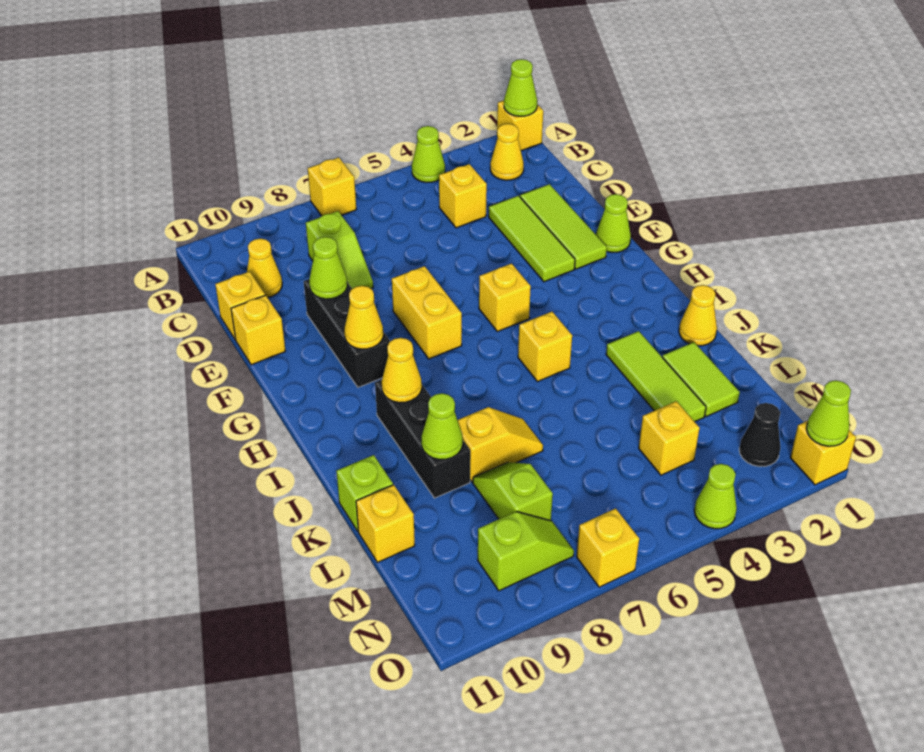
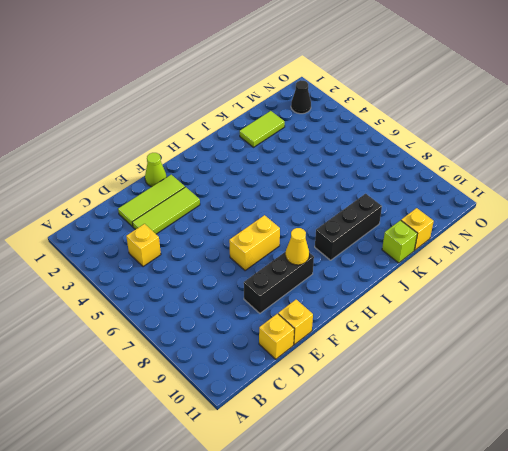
none -> yellow brick A1 level 1
none -> lime cone A4 level 1
none -> yellow brick A7 level 1
none -> yellow cone B2 level 1

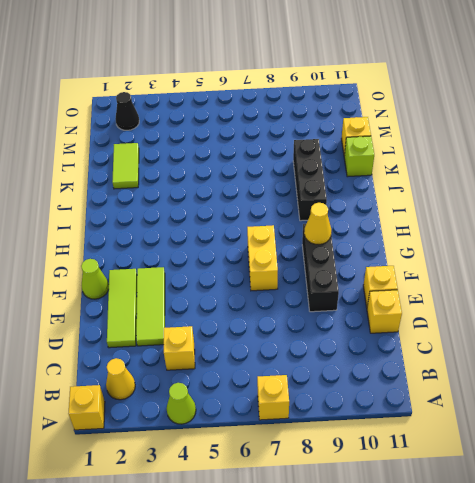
none -> lime slope C8:D8 level 1 top C
none -> yellow cone C10 level 1
none -> yellow brick G5 level 1
none -> yellow brick I5 level 1

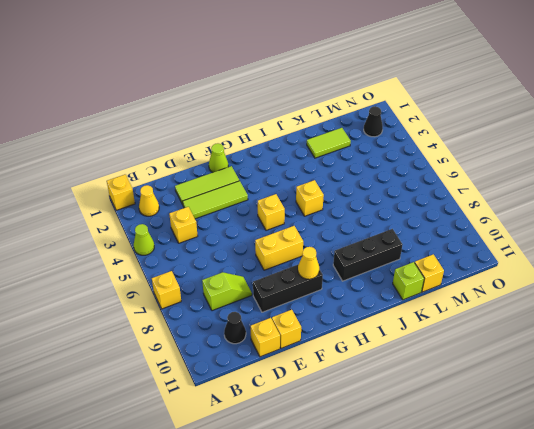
black cone C10 level 1 -> yellow cone C10 level 1
none -> yellow cone J1 level 1
none -> lime tile J3:L3 level 1
none -> yellow slope K7:K8 level 1 top 8
none -> lime slope L8:M8 level 1 top M

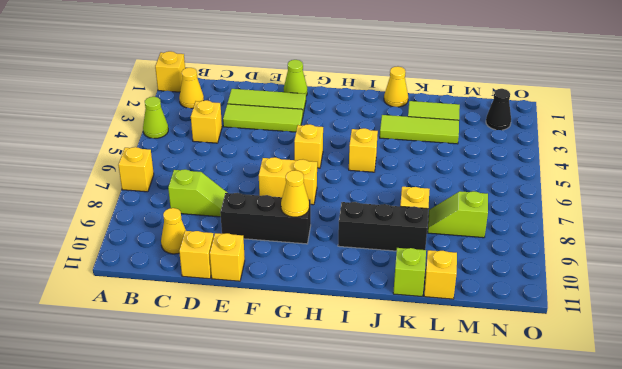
none -> yellow brick M4 level 1
none -> lime slope N8:N9 level 1 top 9
none -> yellow brick O1 level 1
none -> lime cone O4 level 1

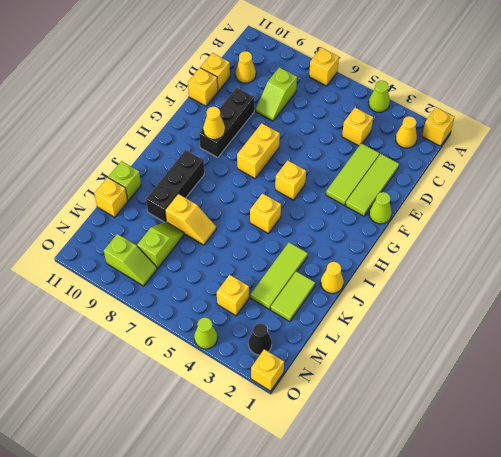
none -> yellow brick O7 level 1
none -> lime cone A1 level 2
none -> lime cone E9 level 2
none -> yellow cone I9 level 2

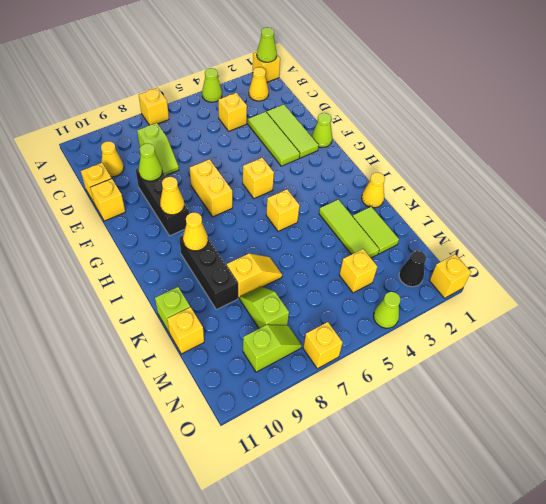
none -> lime cone K9 level 2
none -> lime cone O1 level 2

